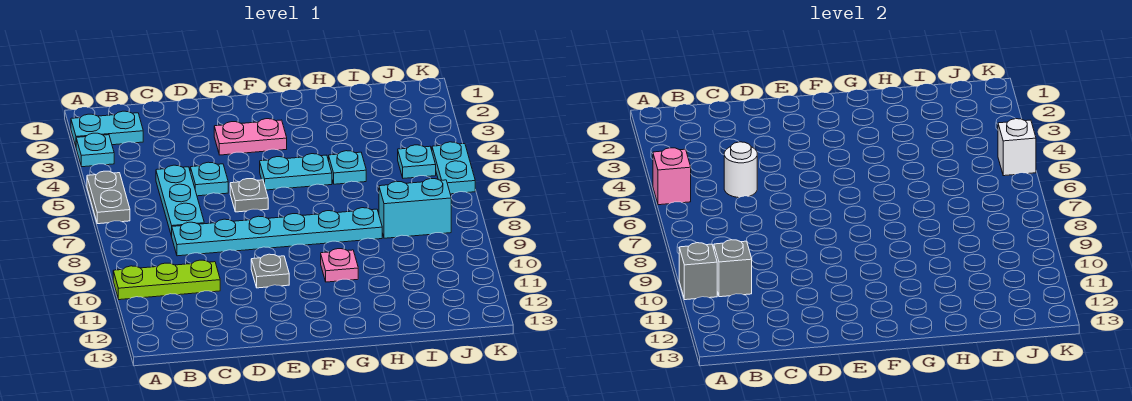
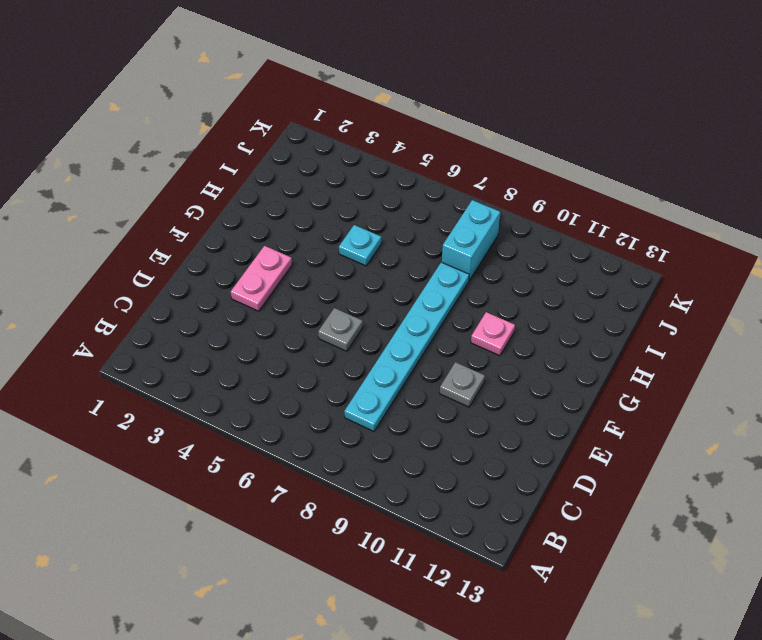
none -> cyan plate A2:B2 level 1
none -> cyan plate A3 level 1
none -> grey plate A5:A6 level 1

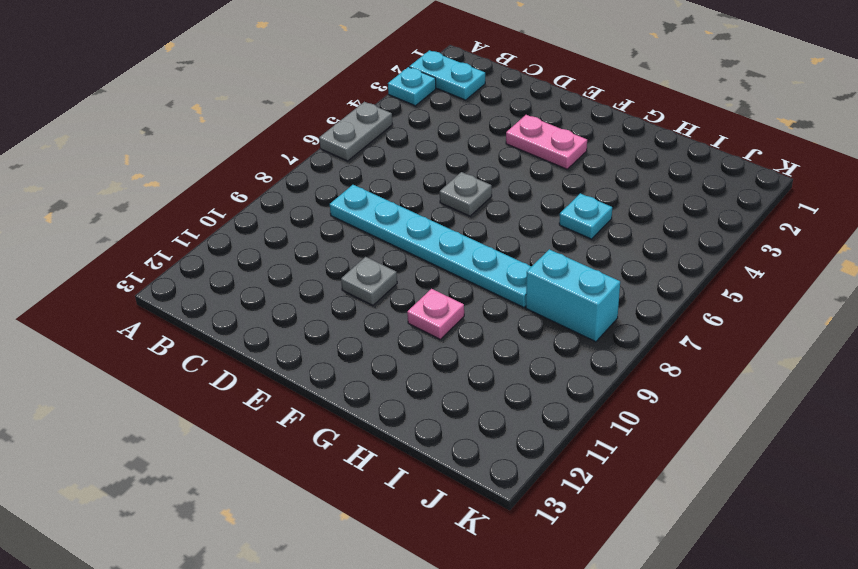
none -> lime plate A10:C10 level 1
none -> cyan plate C5:C7 level 1
none -> cyan plate D5 level 1

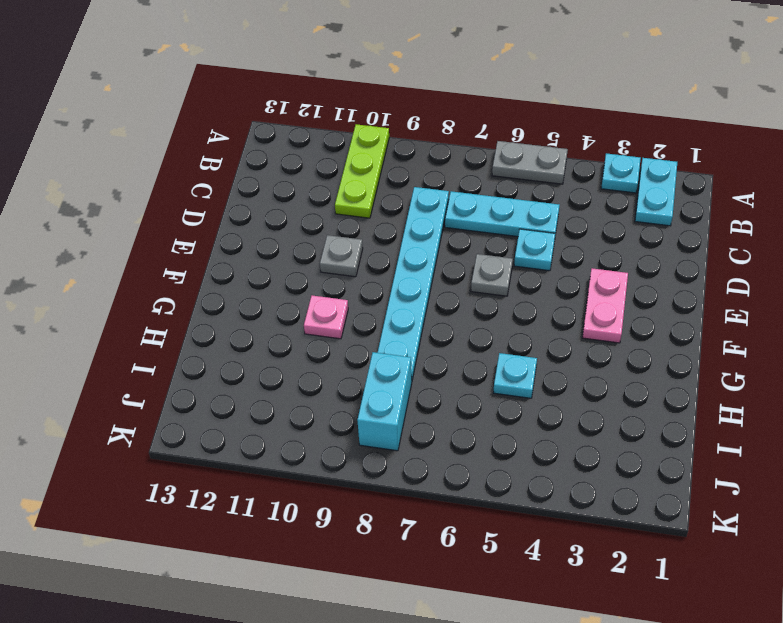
none -> cyan plate F5:G5 level 1
none -> cyan plate J5 level 1
none -> cyan plate K5:K6 level 1

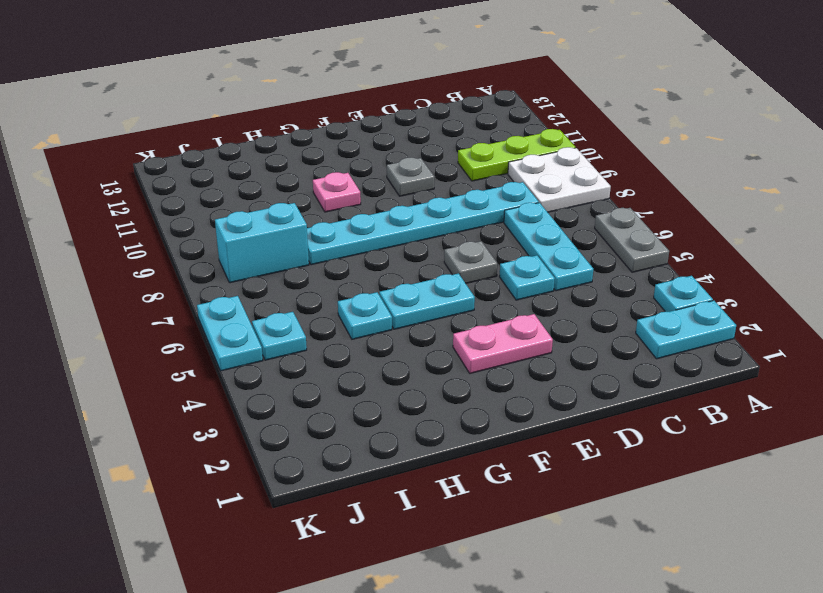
white plate A8:B9 level 1 -> none
none -> pink brick A5 level 2
none -> grey brick A10 level 2
none -> grey brick B10 level 2

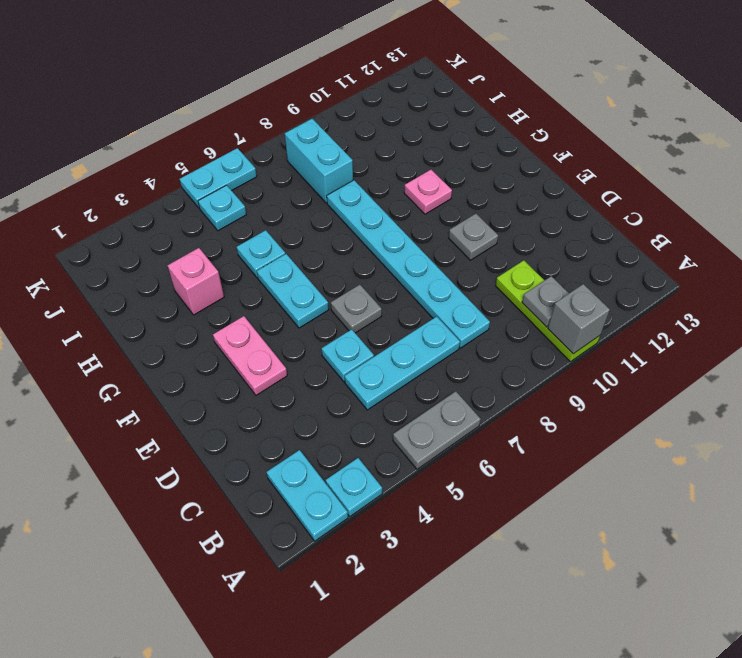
grey plate B10 level 2 -> grey brick B10 level 2
pink brick H3 level 1 -> pink brick A5 level 2
none -> white round brick C5 level 2
none -> white brick K5 level 2

